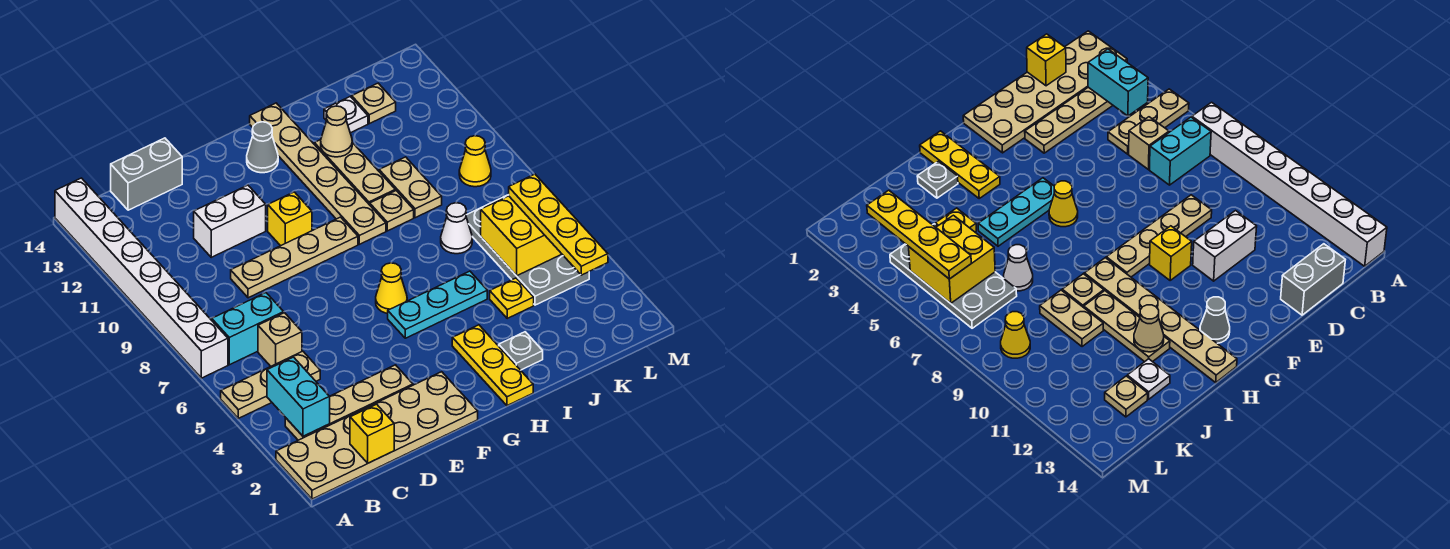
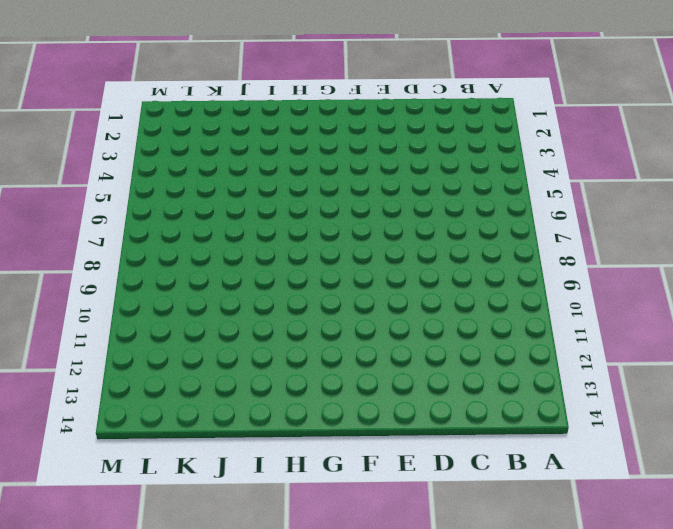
none -> tan plate A1:F2 level 1
none -> tan plate A5:C5 level 1
none -> white brick A7:A14 level 1
none -> tan plate B3:E3 level 1

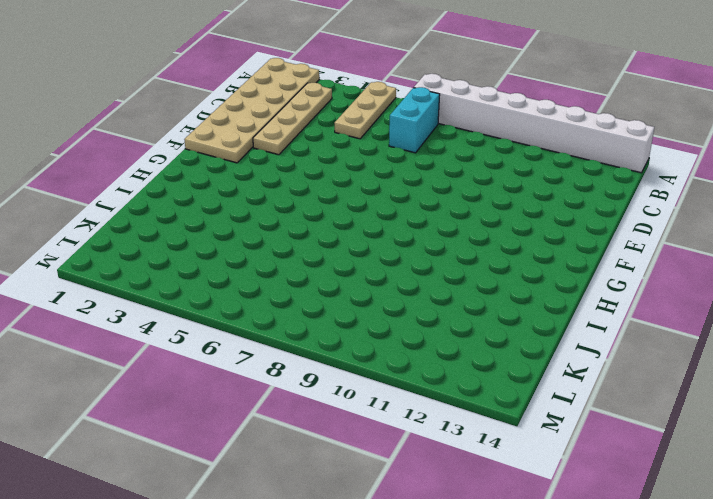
none -> tan brick C6 level 1
none -> grey brick C14:D14 level 1
none -> tan plate D9:G9 level 1
none -> white brick D11:E11 level 1

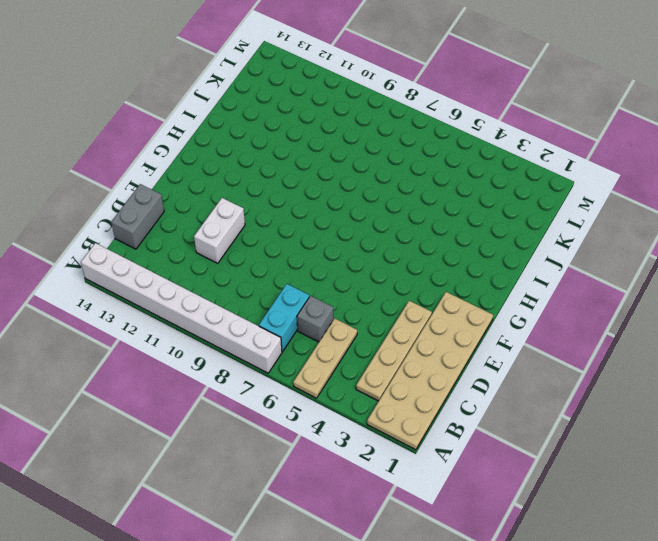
grey brick C6 level 1 -> tan brick C6 level 1
none -> tan plate D9:G9 level 1
none -> yellow brick F10 level 1
none -> cyan plate G5:I5 level 1
none -> yellow cone G6 level 1

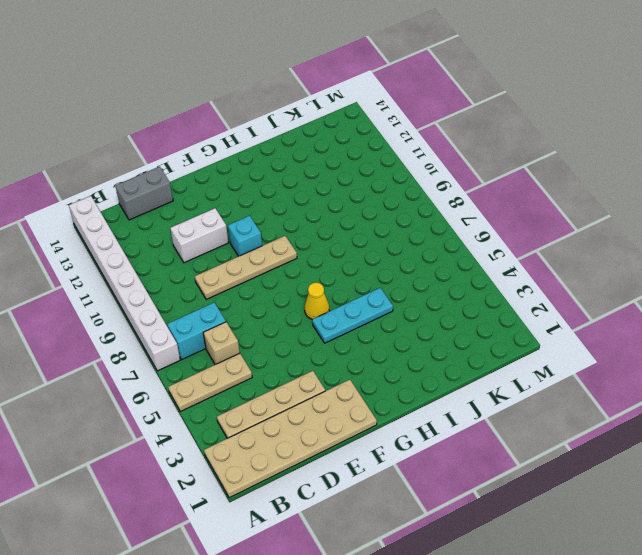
cyan brick F10 level 1 -> yellow brick F10 level 1
none -> grey cone G13 level 1
none -> yellow plate H1:H3 level 1
none -> tan plate H9:H14 level 1
none -> grey plate I2 level 1

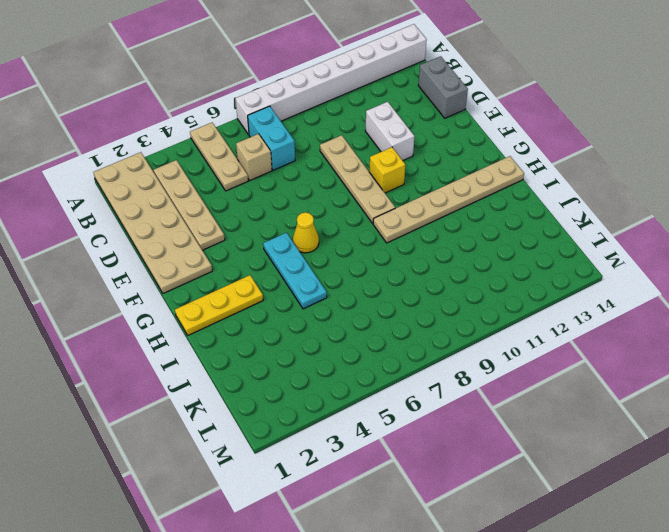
none -> grey cone G13 level 1
none -> grey plate I2 level 1
none -> tan plate I9 level 1
none -> tan plate I10:I12 level 1

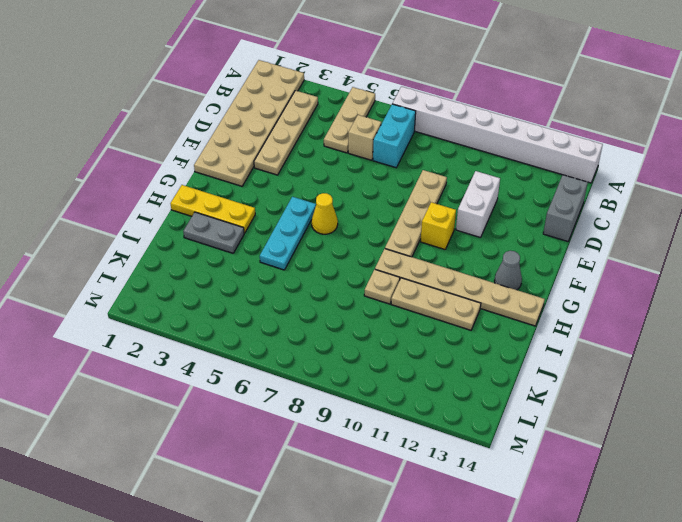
grey plate I2:I3 level 1 -> grey plate I2 level 1
none -> yellow plate J4 level 1
none -> white cone J7 level 1
none -> tan plate J9:J10 level 1
none -> white plate J13 level 1

